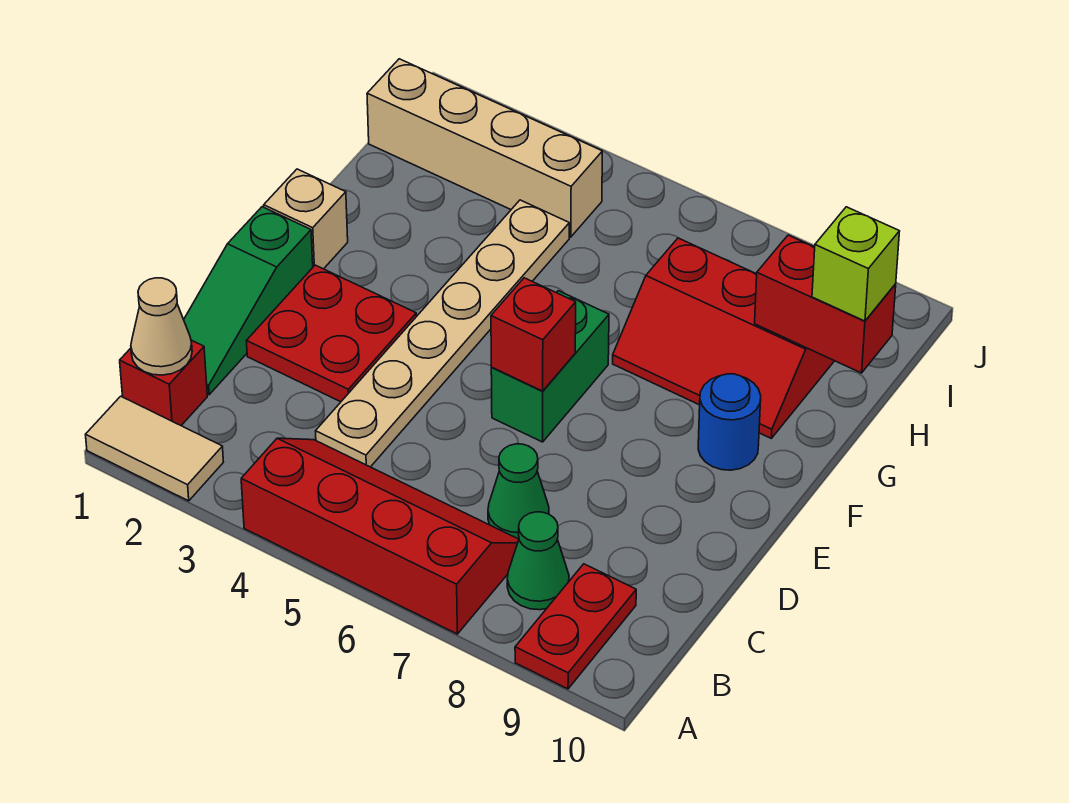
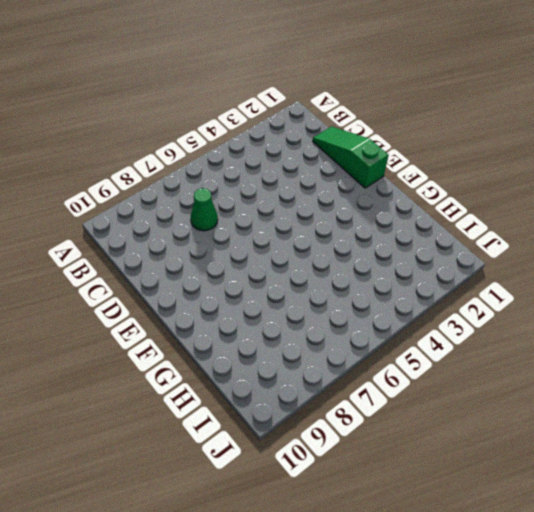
none -> tan tile A1:A2 level 1
none -> red slope A4:B7 level 1 top A
none -> red plate A9:B9 level 1

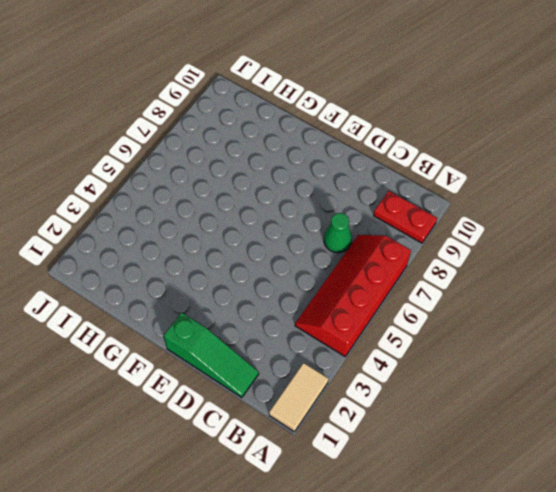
none -> red brick B1 level 1
none -> green cone B8 level 1
none -> tan plate C4:H4 level 1

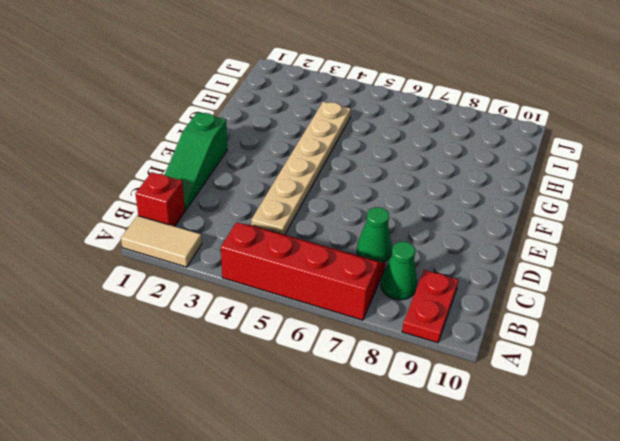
none -> red plate D2:E3 level 1
none -> green brick E6:F6 level 1
none -> tan brick F1 level 1

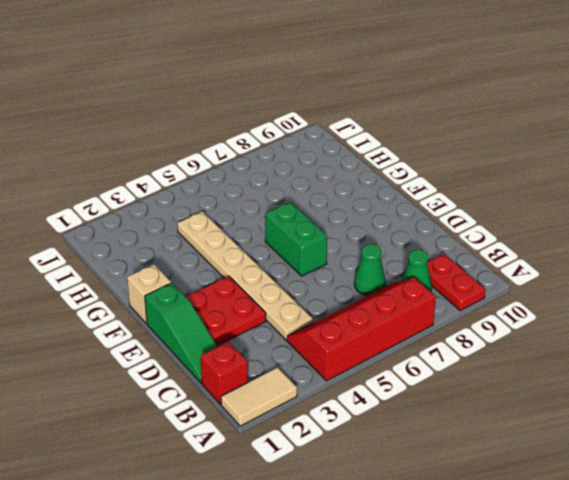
none -> blue round brick F9 level 1
none -> red slope G7:H9 level 1 top H
none -> tan brick I1:I4 level 1

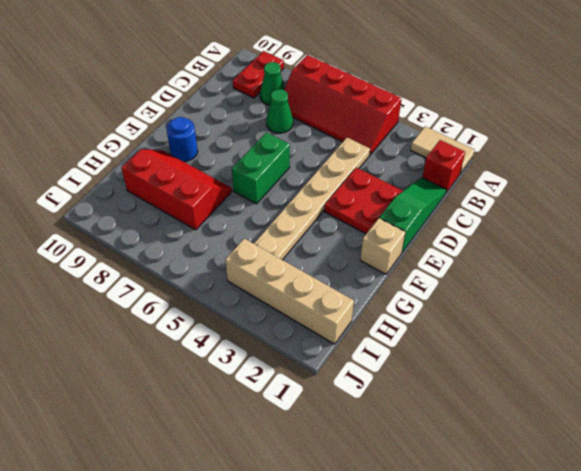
none -> tan cone B1 level 2
none -> red brick E6 level 2
none -> red brick H9:H10 level 2

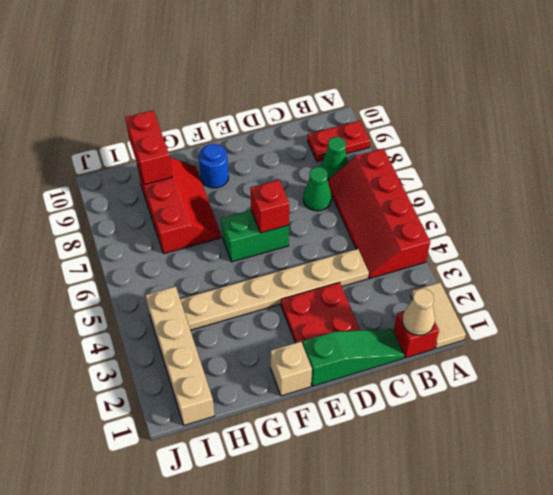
none -> lime brick H10 level 3

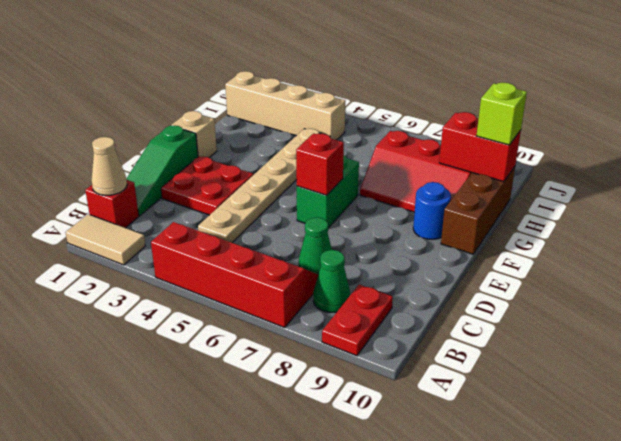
brown brick F10:H10 level 1 -> none

